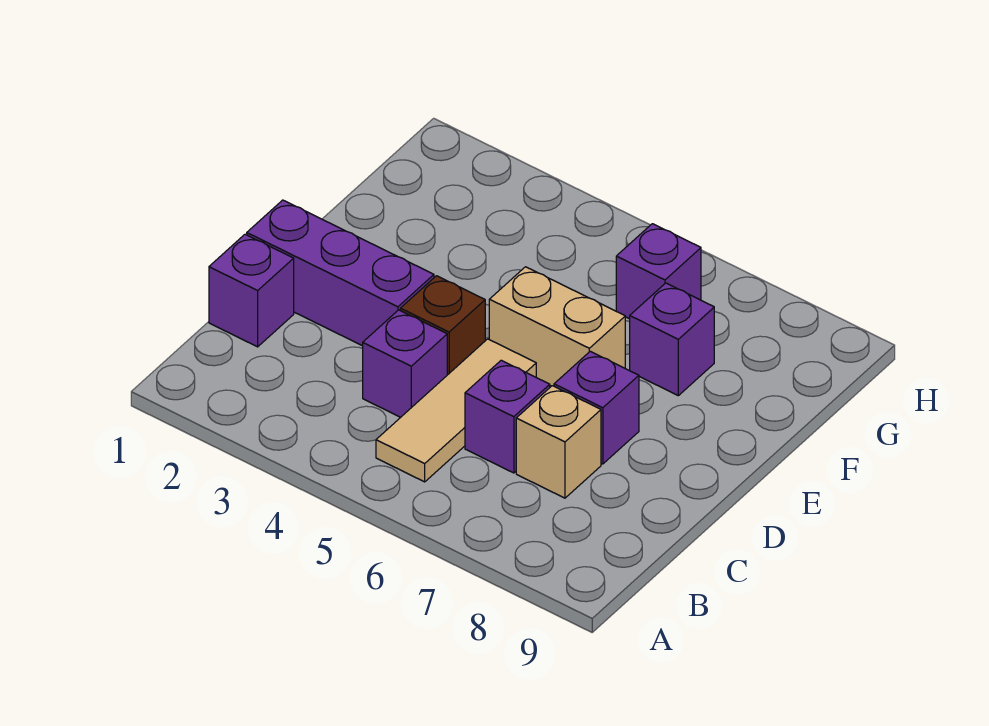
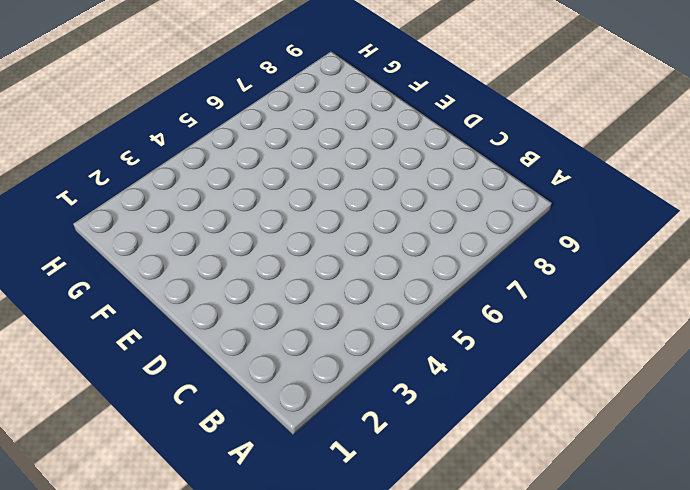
none -> tan tile B5:D5 level 1
none -> purple brick C1 level 1

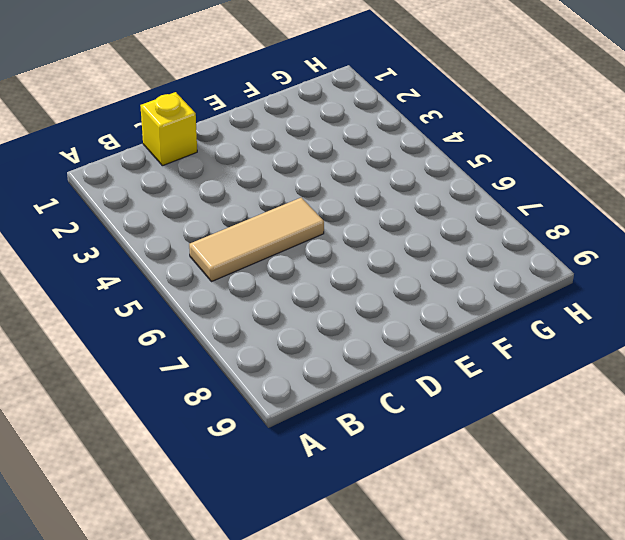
yellow brick C1 level 1 -> purple brick C1 level 1
none -> purple brick C4 level 1
none -> purple brick C6 level 1

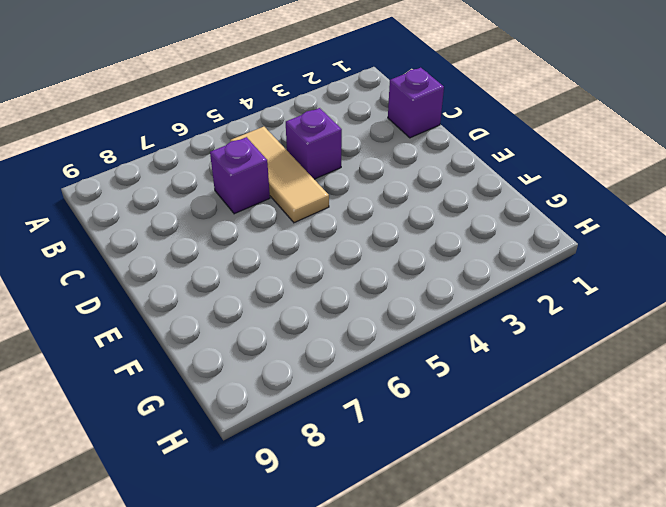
none -> tan brick C7 level 1
none -> purple brick D1:D3 level 1

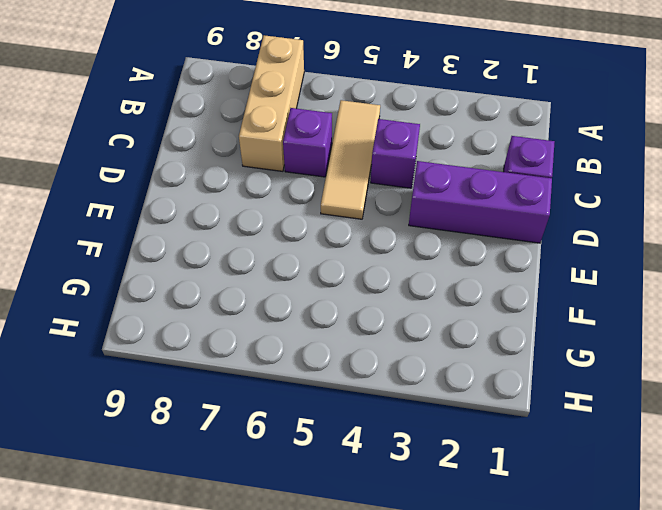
tan brick A7:C7 level 1 -> tan brick C7 level 1
none -> brown brick D4 level 1
none -> purple brick D7 level 1

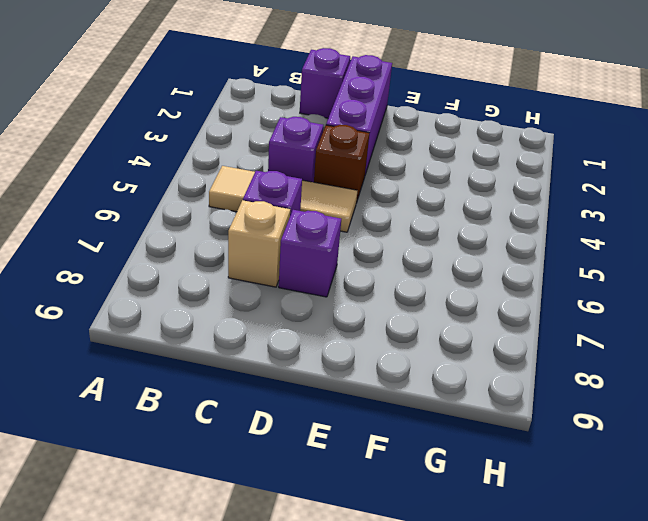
none -> tan brick E5:E6 level 1
none -> purple brick F7 level 1

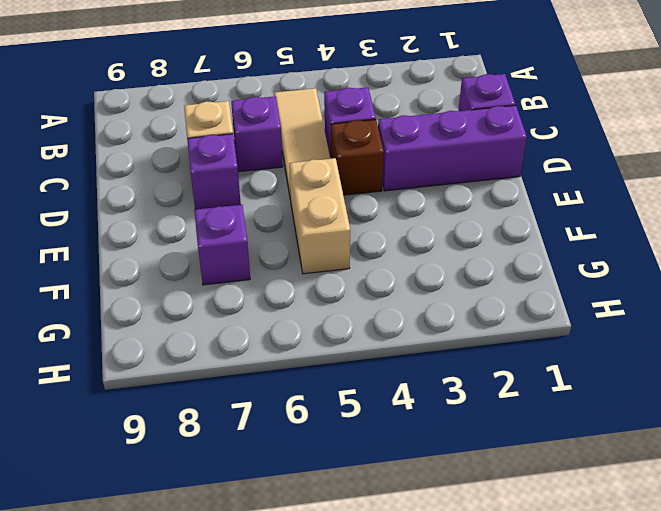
tan brick E5:F5 level 1 -> tan brick E5:E6 level 1
none -> purple brick G6 level 1

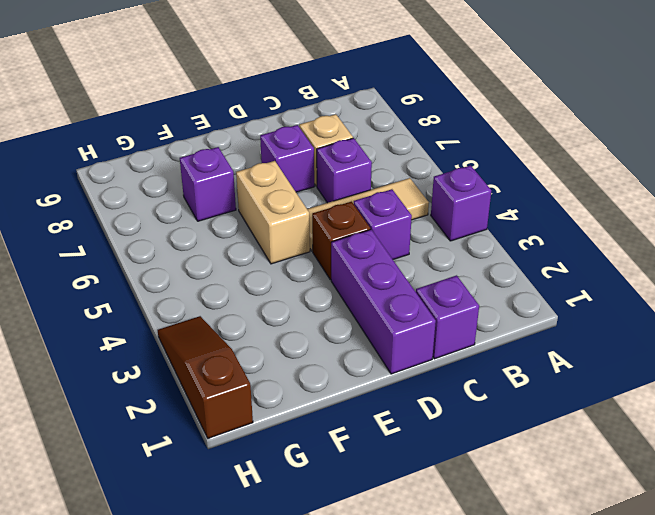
purple brick A4 level 1 -> purple brick G6 level 1
brown slope H1:H3 level 1 top 1 -> none

